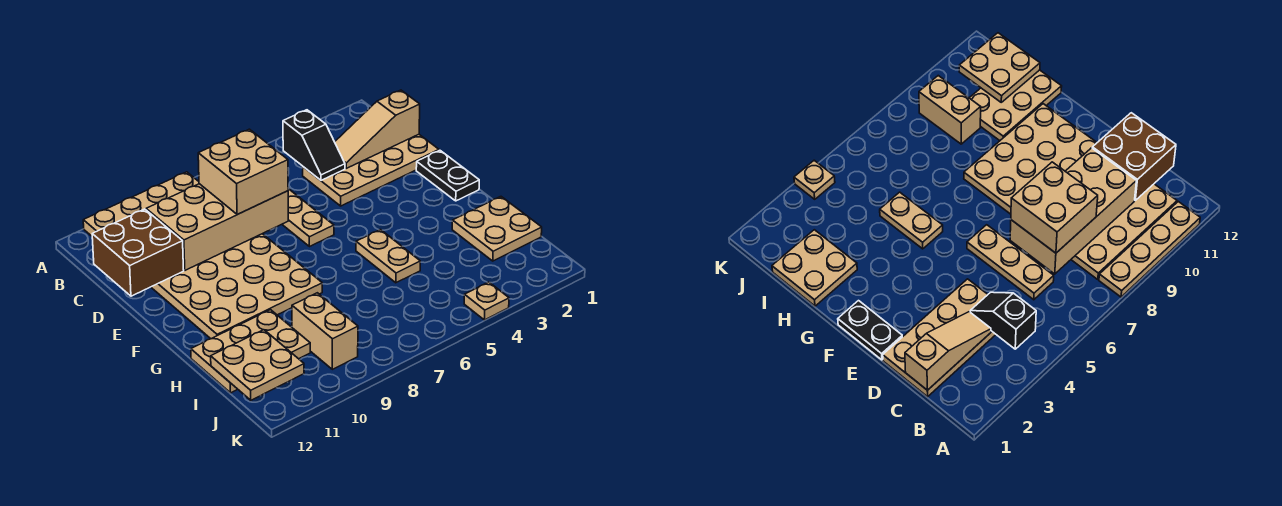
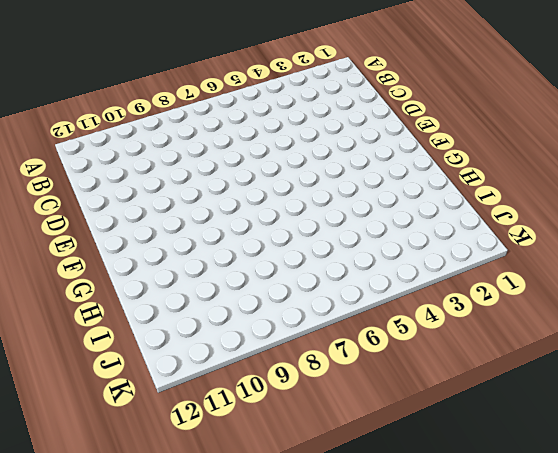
none -> tan plate A8:A11 level 1
none -> tan plate B8:G11 level 1
none -> tan plate C1:D4 level 1

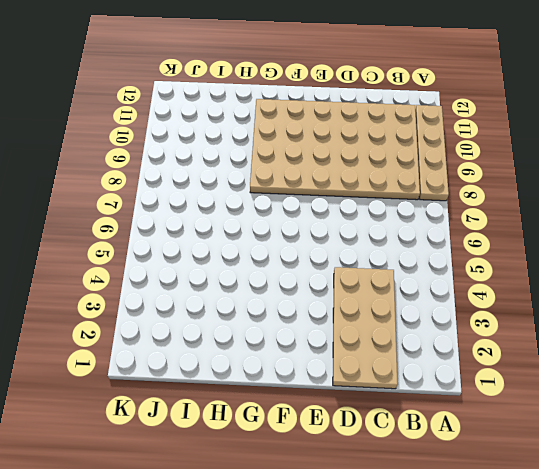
none -> tan plate C6:E6 level 1
none -> black plate E1:F1 level 1
none -> tan plate G5:H5 level 1

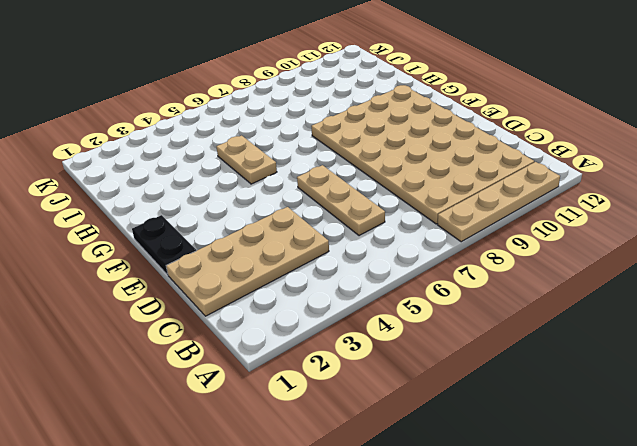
none -> tan plate H1:I2 level 1
none -> tan plate H10:I12 level 1
none -> tan brick I9:J9 level 1

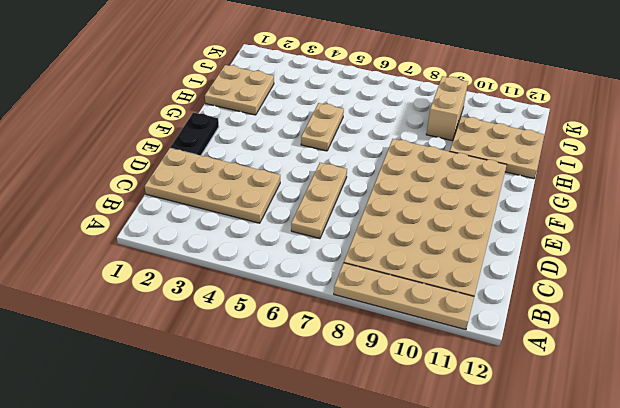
none -> tan plate K4 level 1
none -> black slope B4:C4 level 2 top B
none -> tan slope C1:C3 level 2 top 1

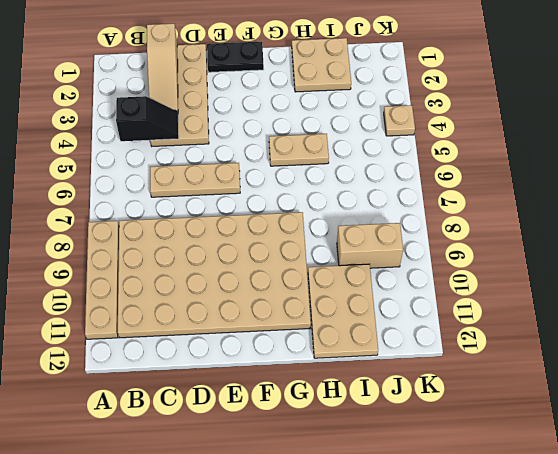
none -> tan brick C7:D10 level 2
none -> brown brick C11:D12 level 2
none -> tan plate I11:J12 level 2

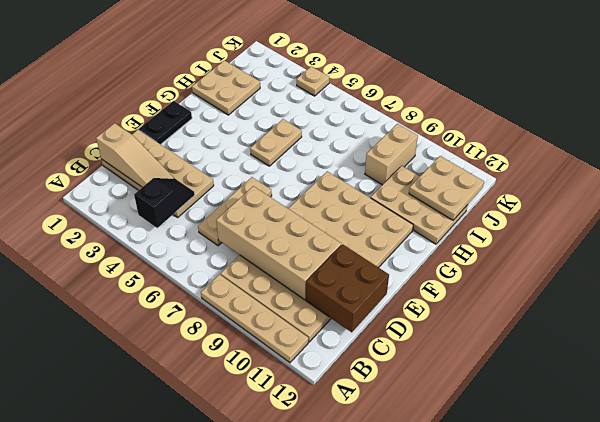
none -> tan brick C7:D8 level 3

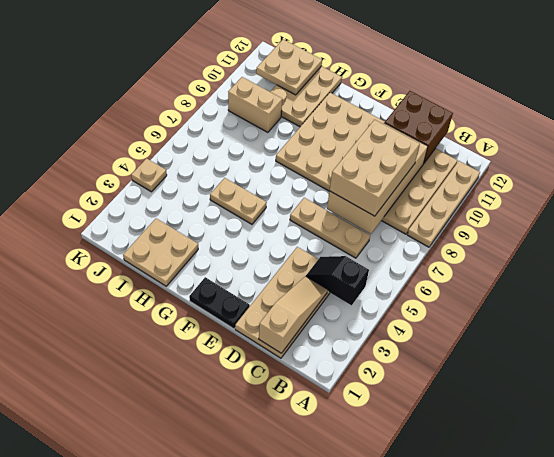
tan brick C7:D9 level 3 -> tan brick C7:D8 level 3

